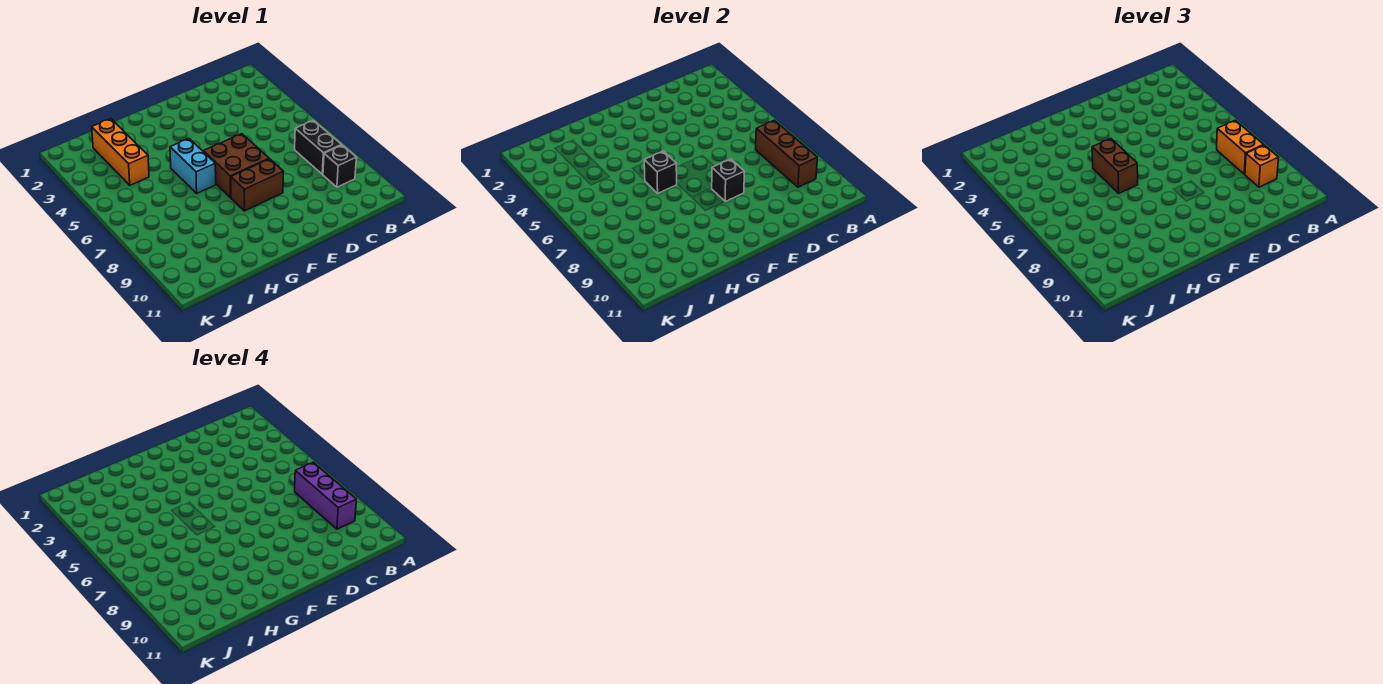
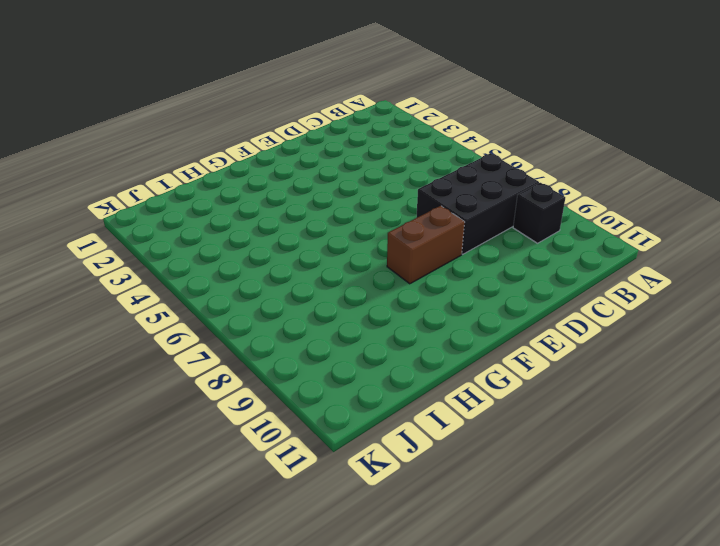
black brick B7:D8 level 1 -> black brick B7:B8 level 1
none -> brown brick E6:F7 level 1
none -> cyan brick G5:G6 level 1
none -> orange brick I2:I4 level 1

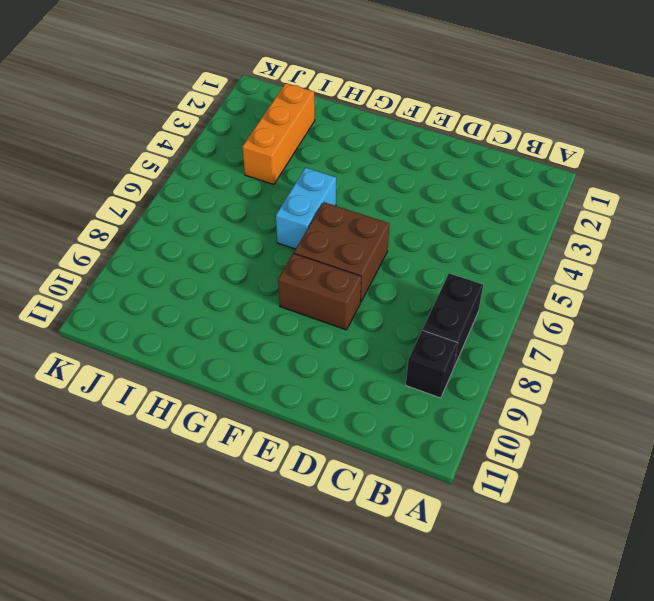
none -> brown brick B7:B9 level 2
none -> black brick E8 level 2
none -> black brick G6 level 2

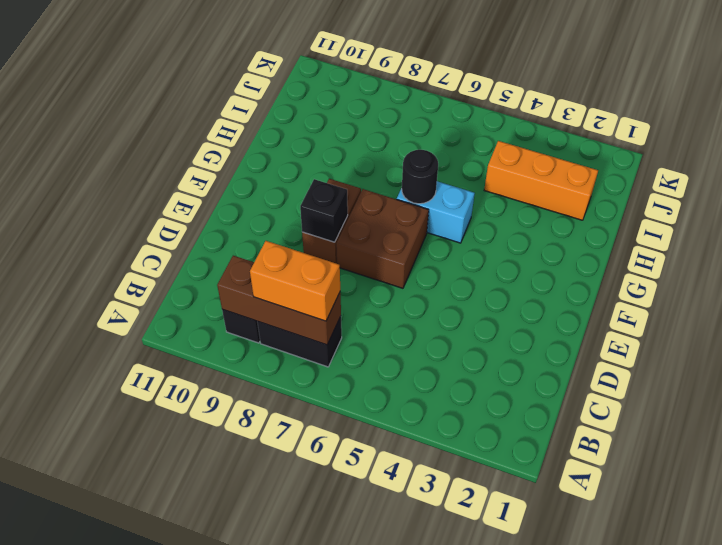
black round brick G6 level 2 -> black brick G6 level 2
none -> orange brick B9 level 3
none -> brown brick G5:G6 level 3
none -> purple brick B7:B9 level 4

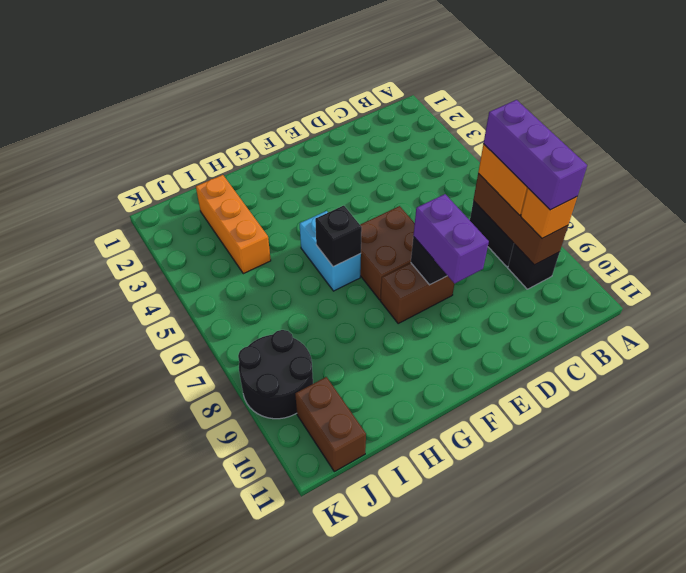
purple brick E8:E9 level 3 -> none
black round brick J8:K9 level 1 -> none
brown brick J10:J11 level 1 -> brown brick G5:G6 level 3

